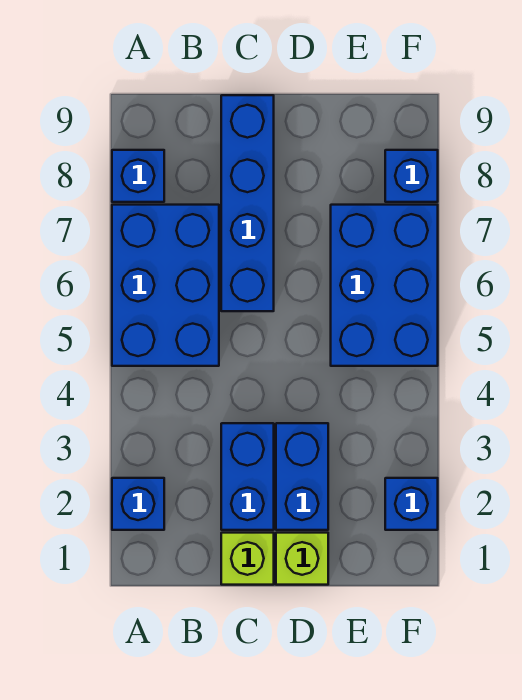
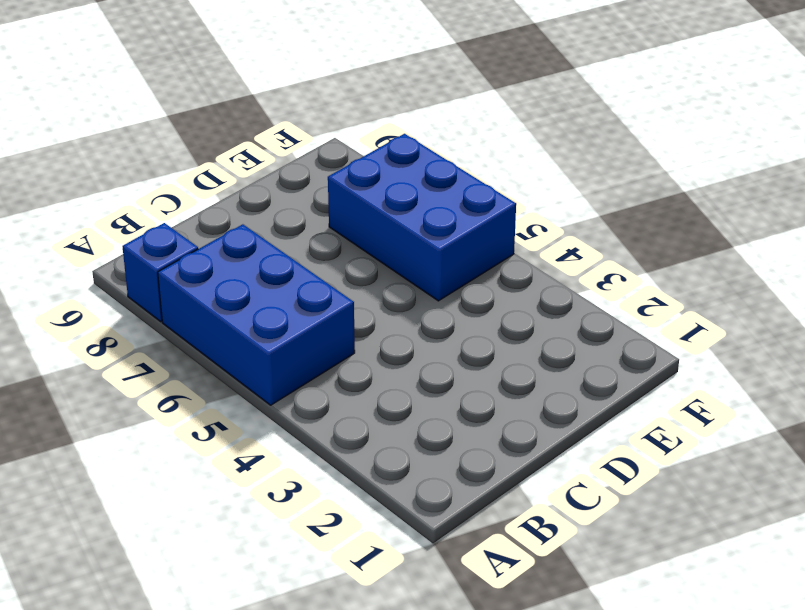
none -> blue brick A2 level 1
none -> lime brick C1 level 1

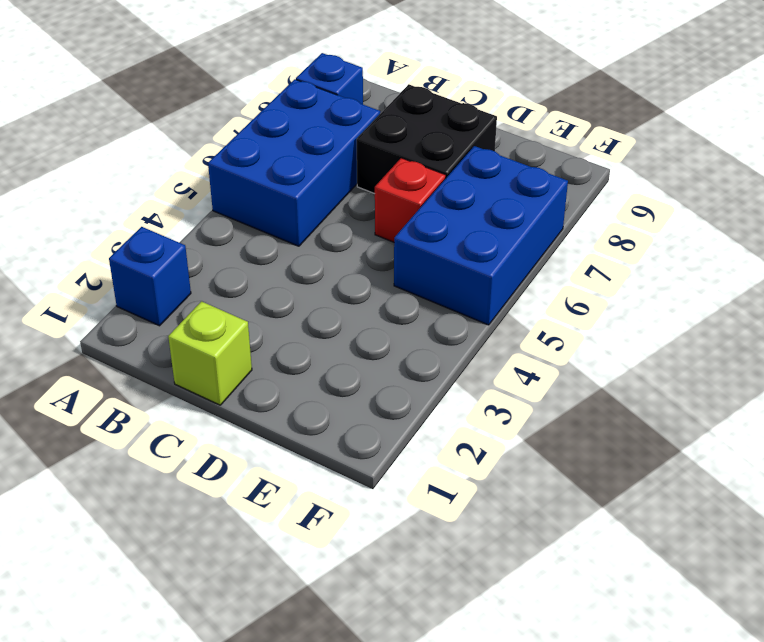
black brick C7:D8 level 1 -> blue brick C6:C9 level 1
red brick D6 level 1 -> none
none -> blue brick C2:C3 level 1
none -> lime brick D1 level 1

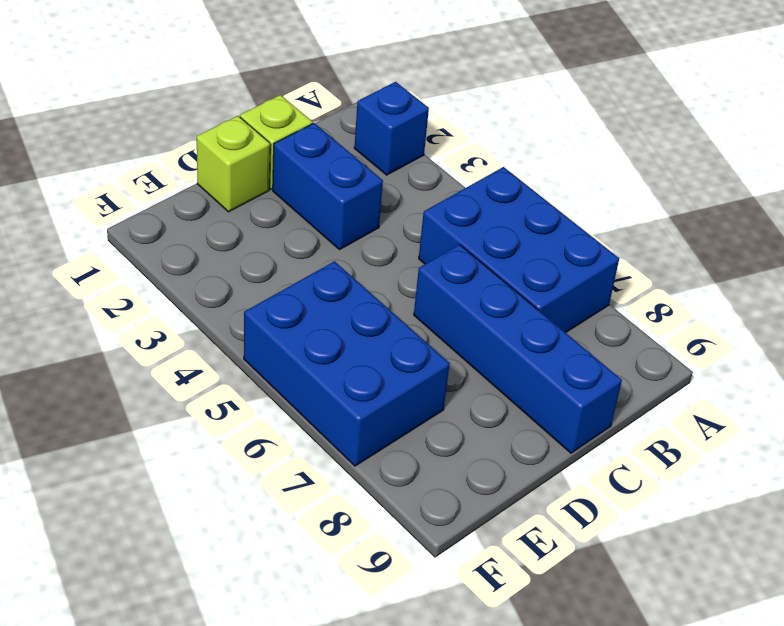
none -> blue brick A8 level 1
none -> blue brick D2:D3 level 1

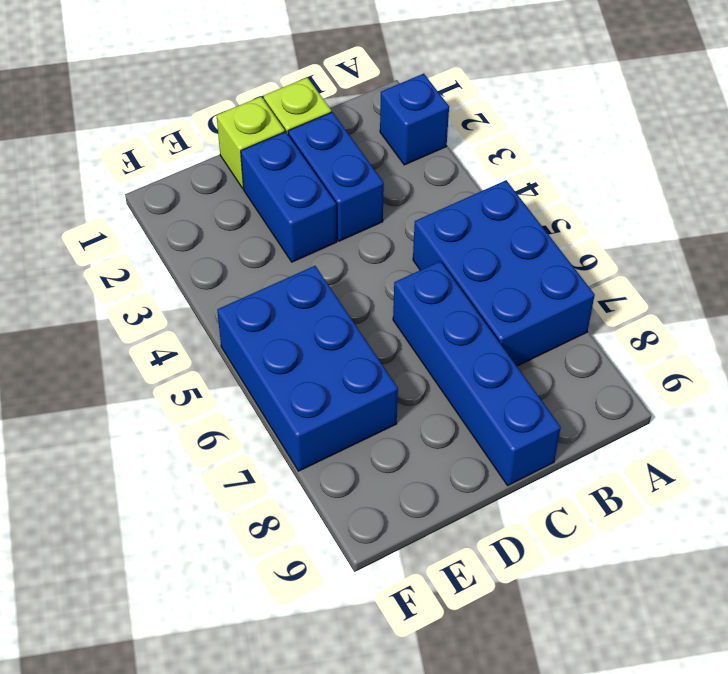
none -> blue brick A8 level 1
none -> blue brick F2 level 1

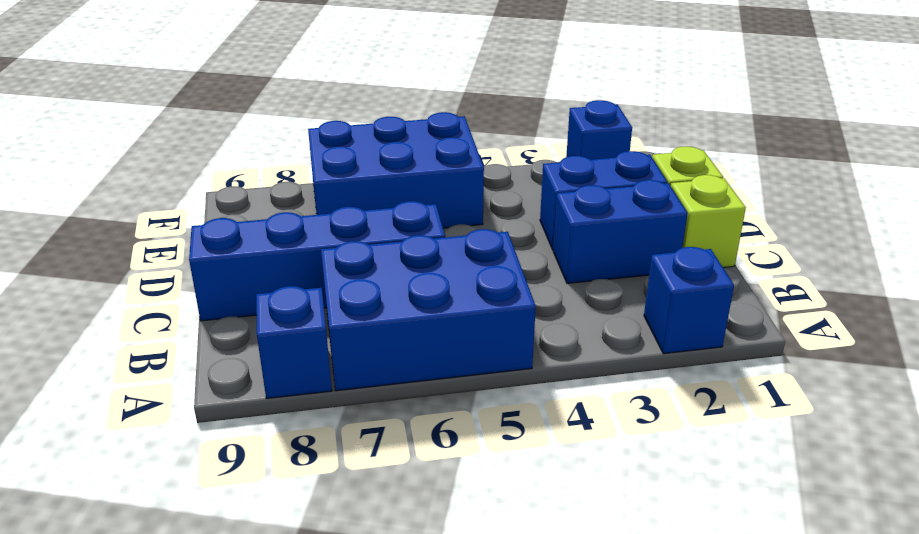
none -> blue brick F8 level 1

